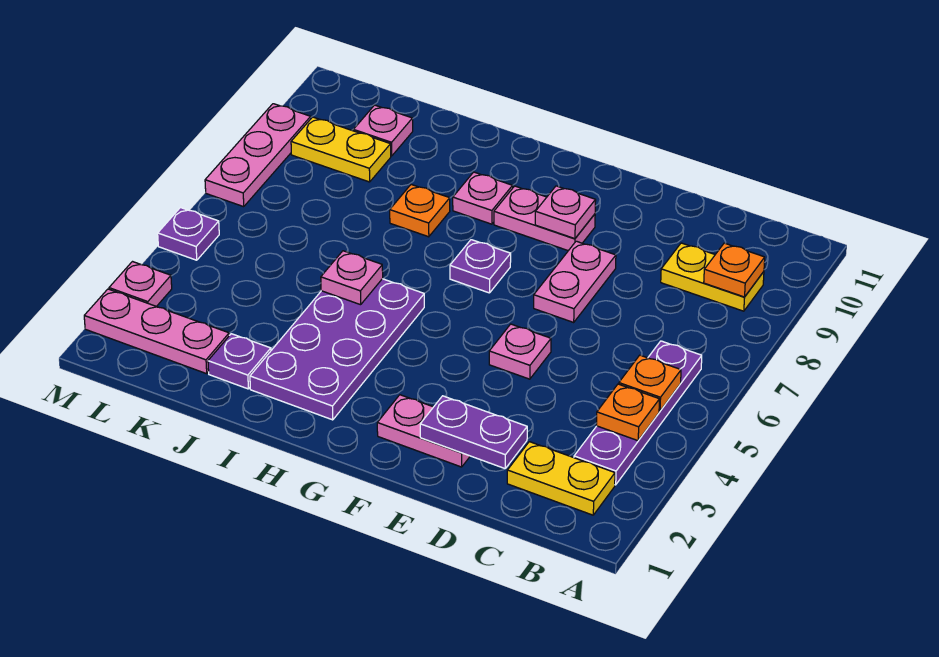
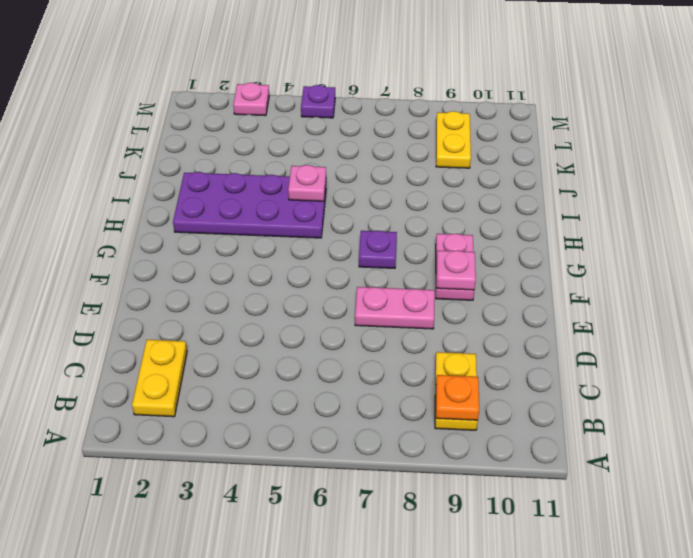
none -> purple plate B3:B6 level 1
none -> pink plate E2:F2 level 1
none -> pink plate E5 level 1

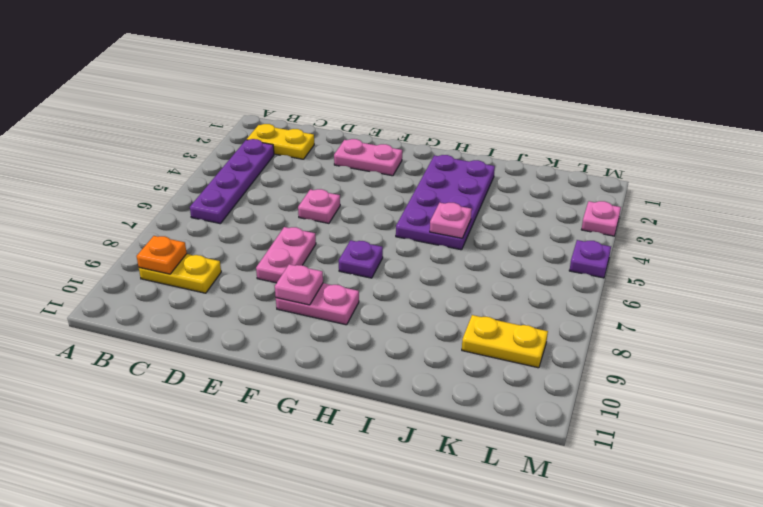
none -> pink plate H9 level 1
none -> orange plate I8 level 1
none -> purple plate J2 level 1

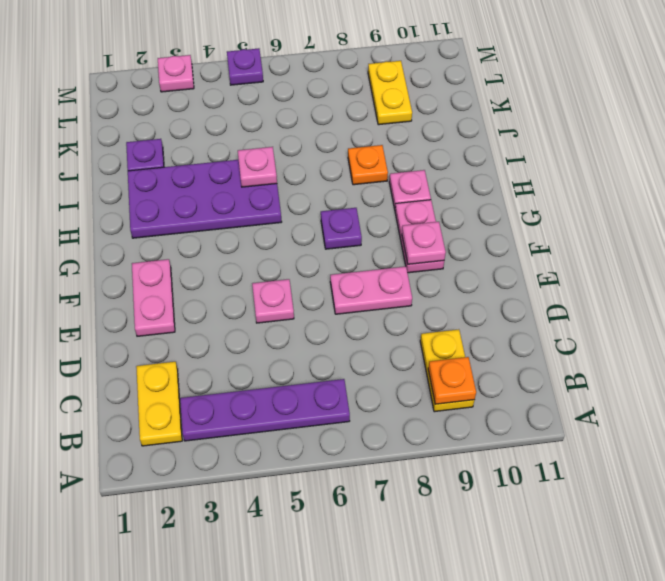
none -> pink plate K2:M2 level 1
none -> pink plate K10 level 1
none -> pink plate M7:M9 level 1

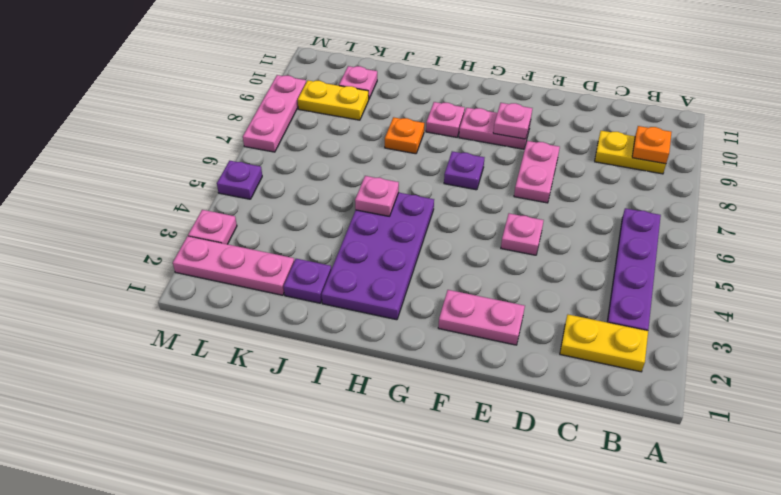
none -> orange plate B4 level 2
none -> orange plate B5 level 2
none -> purple plate D2:E2 level 2

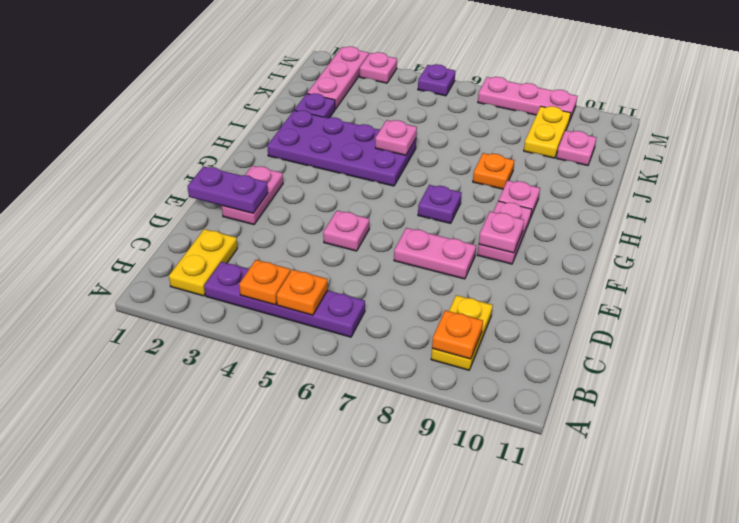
purple plate E1:E2 level 2 -> purple plate D2:E2 level 2

